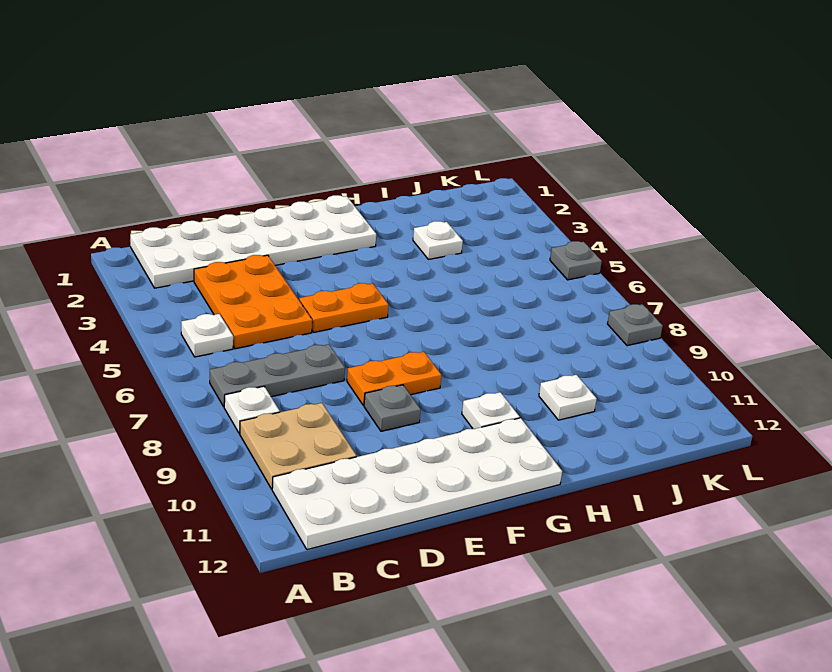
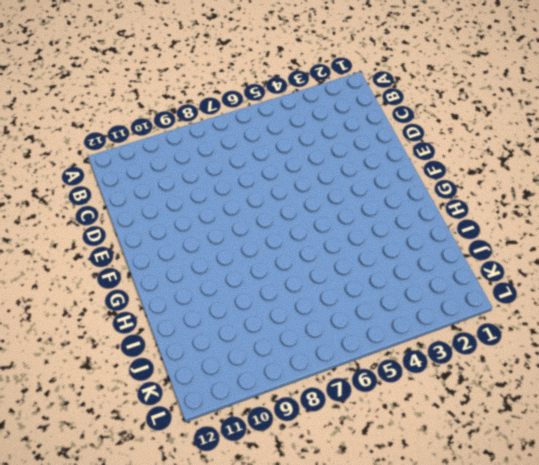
none -> white plate B1:G2 level 1
none -> white plate B5 level 1
none -> grey plate B7:D7 level 1

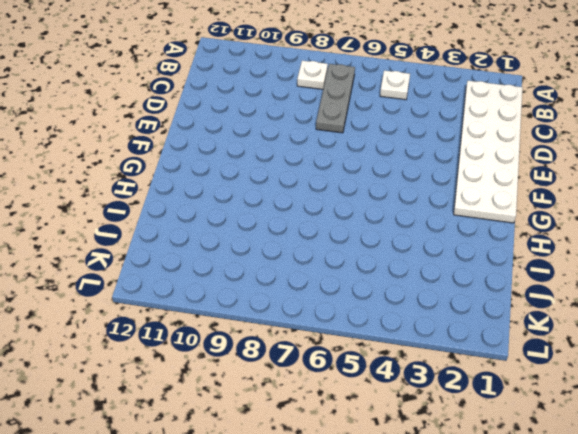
none -> tan plate B9:C10 level 1
none -> white plate B11:G12 level 1
none -> orange plate C3:D5 level 1

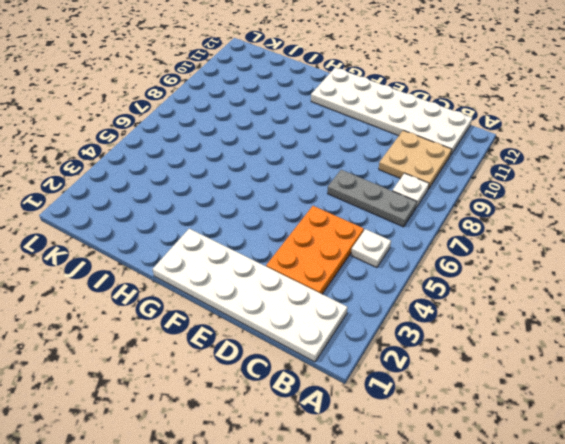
none -> orange plate E5:F5 level 1
none -> orange plate E8:F8 level 1
none -> grey plate E9 level 1

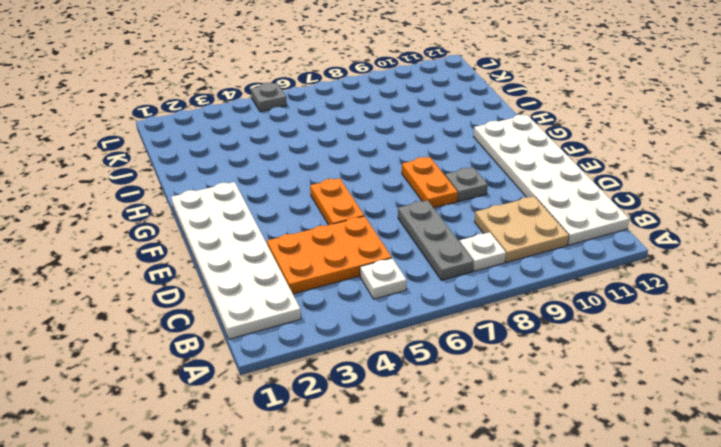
none -> white plate G10 level 1
none -> white plate I3 level 1
none -> white plate I10 level 1

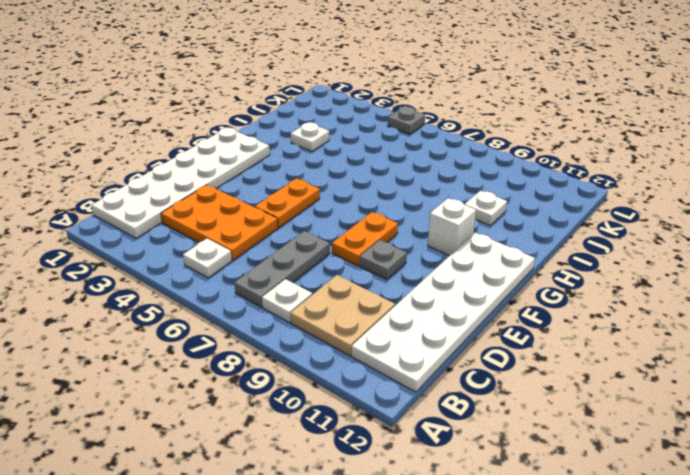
white brick G10 level 1 -> white plate G10 level 1
none -> grey plate L8 level 1

